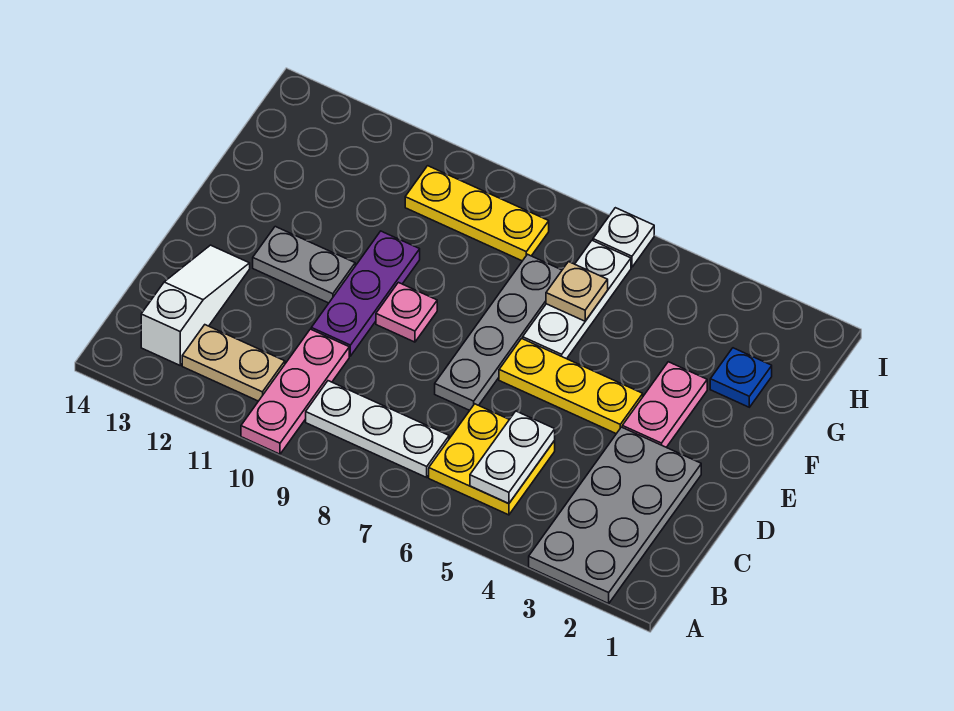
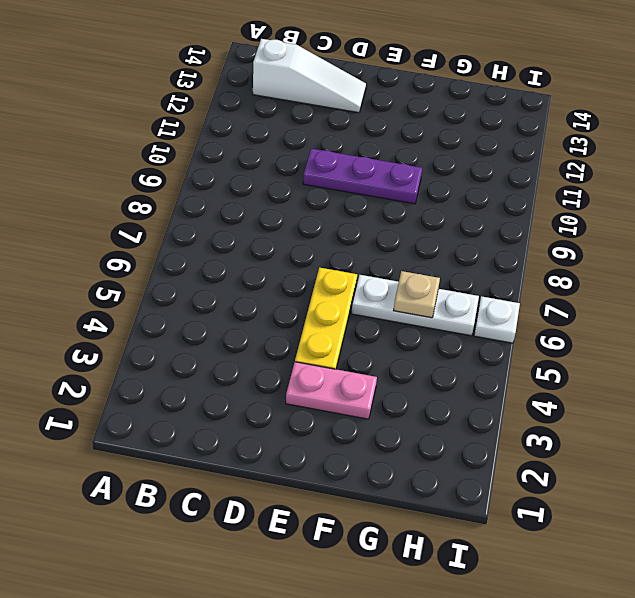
none -> grey plate A2:D3 level 1
none -> pink plate A10:C10 level 1
none -> yellow plate B5:C6 level 1

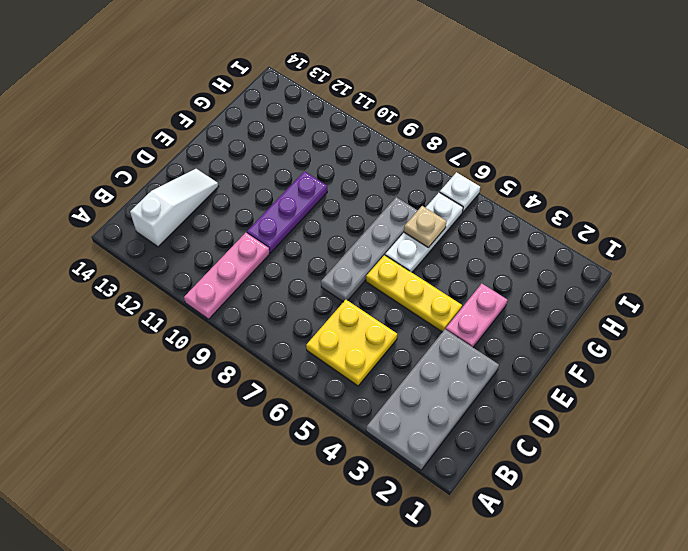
none -> white plate B7:B9 level 1
none -> tan plate B11:B12 level 1
none -> pink plate E9 level 1

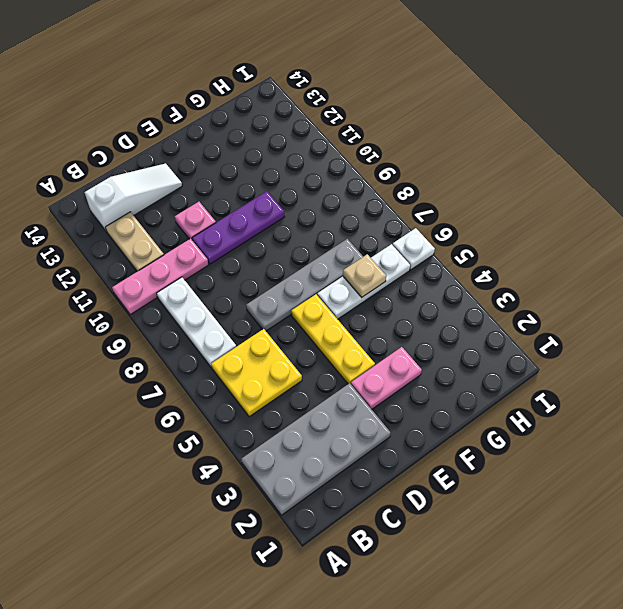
pink plate D11 level 1 -> pink plate E9 level 1
none -> grey plate E11:E12 level 1
none -> blue plate G2 level 1
none -> yellow plate H8:H10 level 1

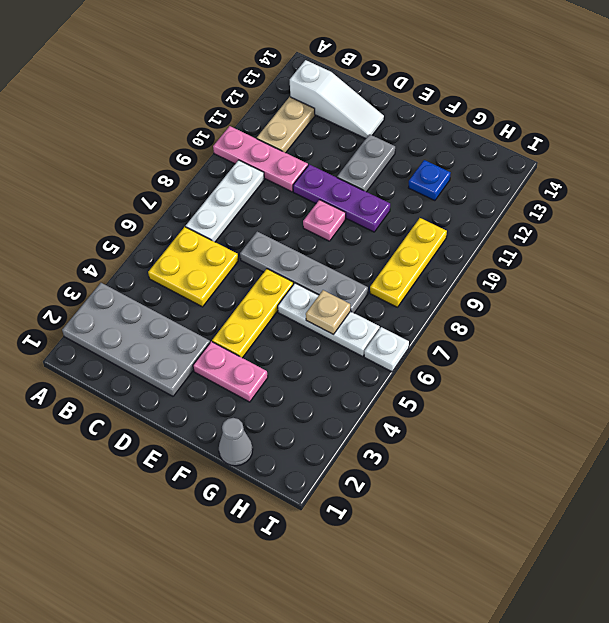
grey cone G1 level 1 -> none
blue plate G12 level 1 -> blue plate G2 level 1
none -> white plate B5:C5 level 2

